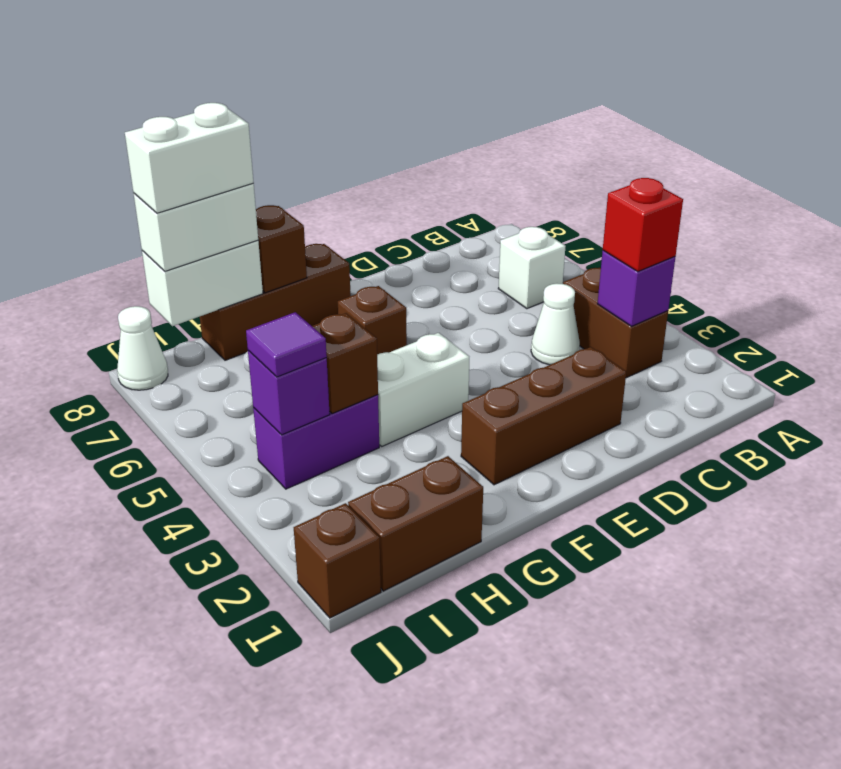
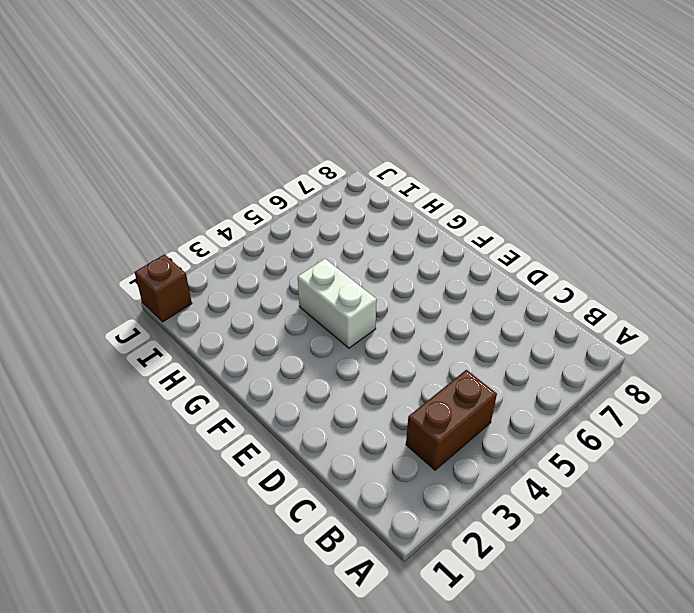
none -> white brick B6 level 1
none -> white cone C4 level 1
none -> brown brick D2:F2 level 1

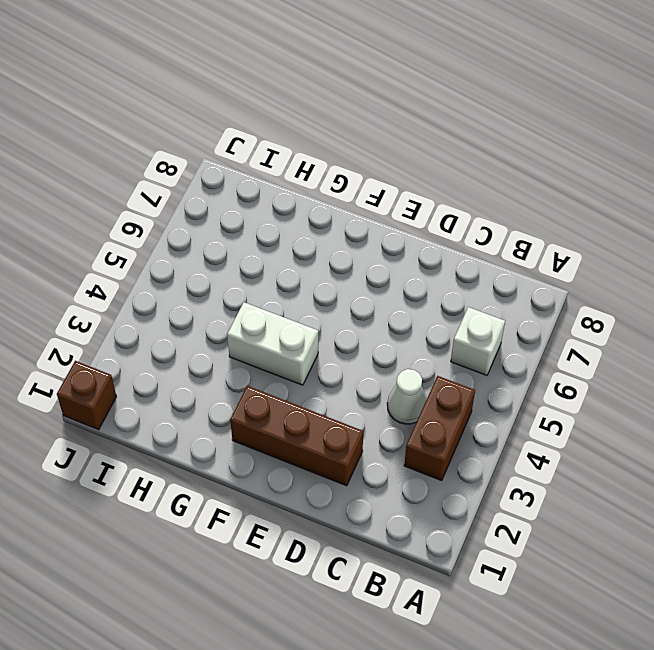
none -> brown brick F6 level 1
none -> brown brick F8:H8 level 1
none -> brown brick H1:I1 level 1

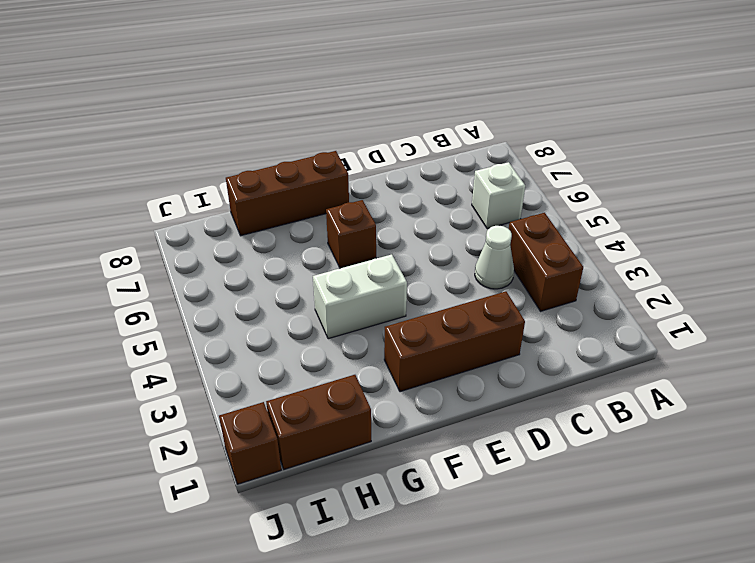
none -> purple brick H4:I4 level 1
none -> white cone J8 level 1
none -> purple brick B3 level 2

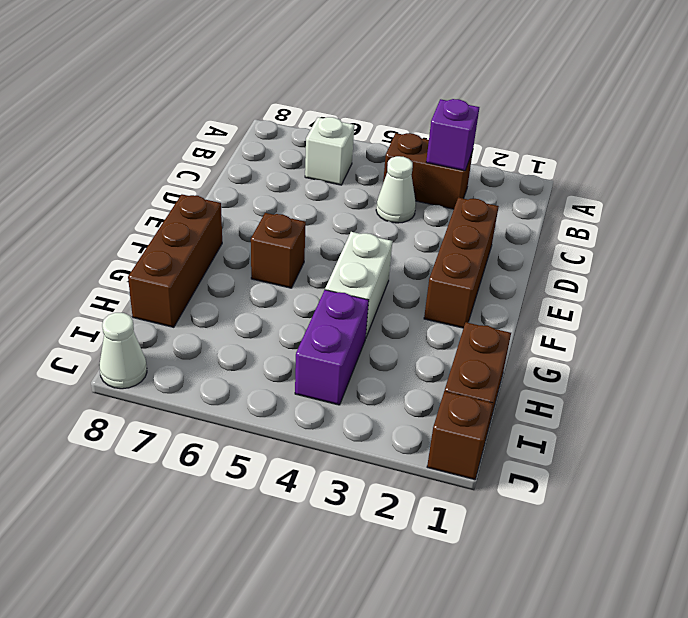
none -> brown brick G8 level 2
none -> brown brick H4 level 2
none -> white brick H8:I8 level 2

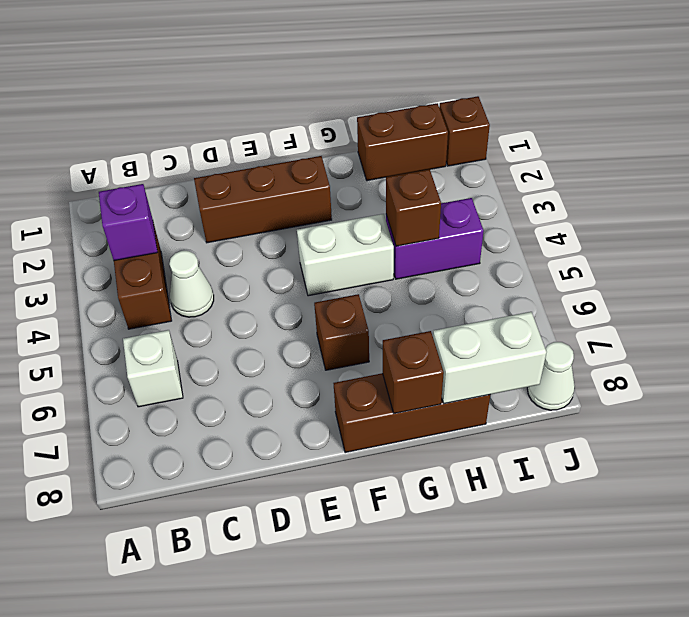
none -> purple brick I4 level 2
none -> red brick B3 level 3
none -> white brick H8:I8 level 3

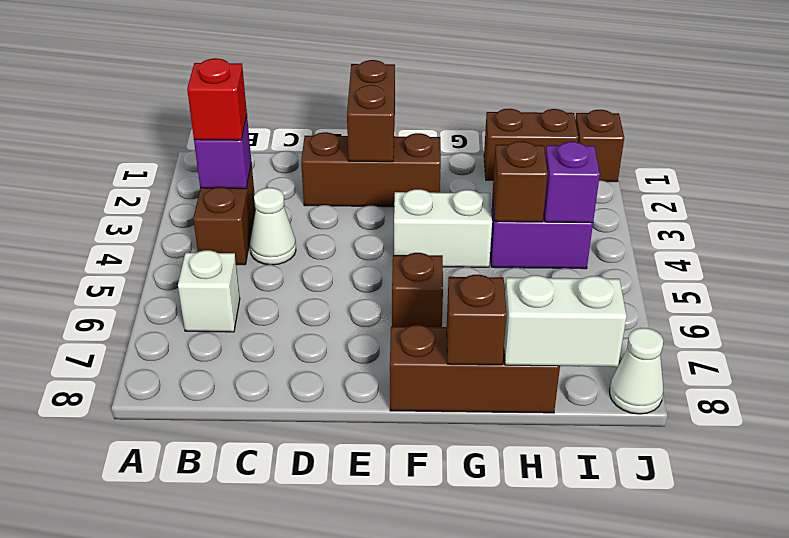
brown brick E1:E2 level 2 -> none
none -> white brick H8:I8 level 3
none -> purple tile I4 level 3
none -> white brick H8:I8 level 4

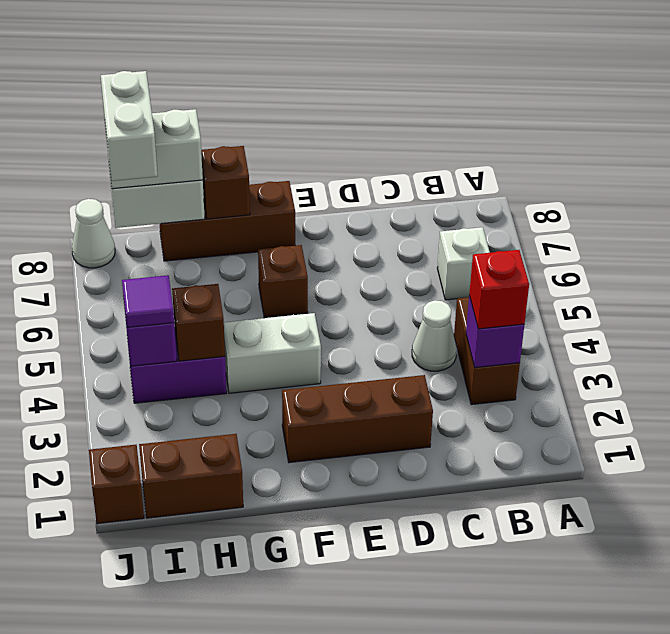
white brick I7:I8 level 4 -> white brick H8:I8 level 4

